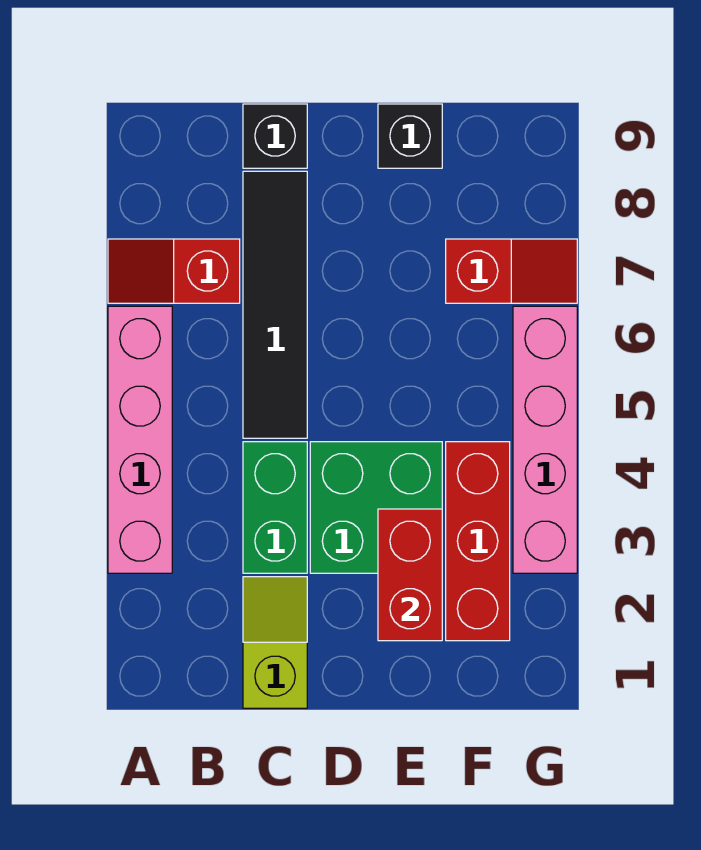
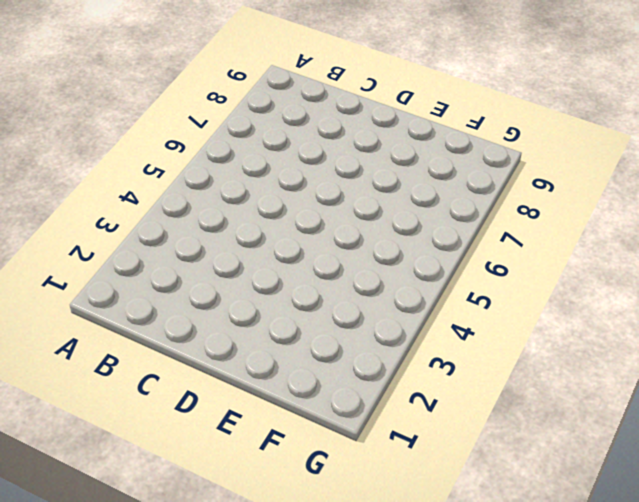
none -> pink brick A3:A6 level 1
none -> red slope A7:B7 level 1 top B
none -> lime slope C1:C2 level 1 top 1

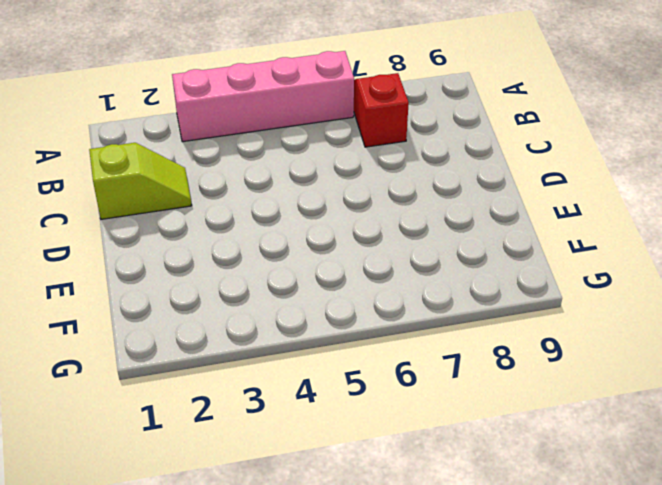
none -> green brick C3:C4 level 1
none -> black tile C5:C8 level 1
none -> black brick C9 level 1

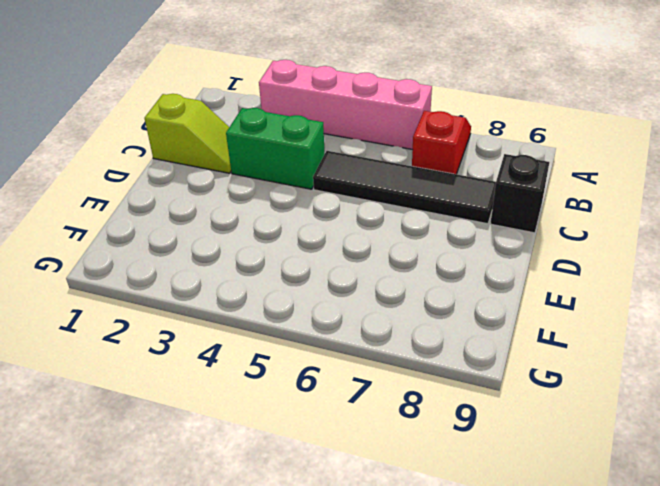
none -> green brick D3:E4 level 1
none -> black brick E9 level 1
none -> red brick F2:F4 level 1

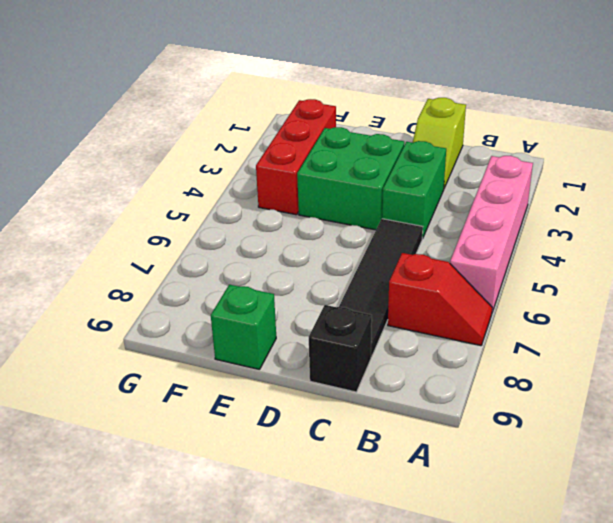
green brick E9 level 1 -> black brick E9 level 1
none -> red slope F7:G7 level 1 top F
none -> pink brick G3:G6 level 1
none -> red brick E2:E3 level 2

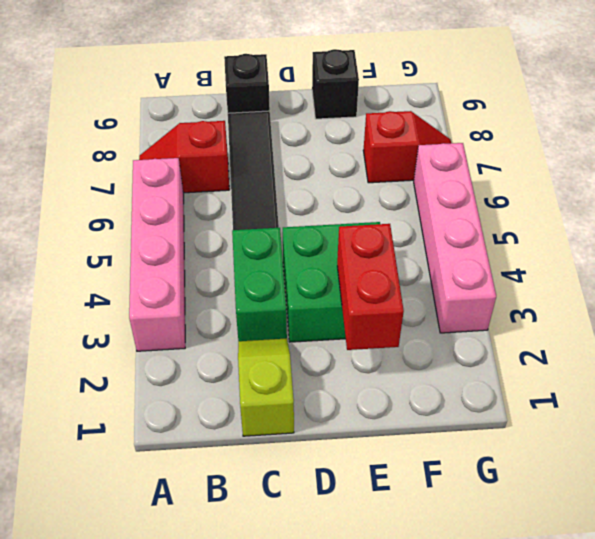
none -> red brick F2:F4 level 1

